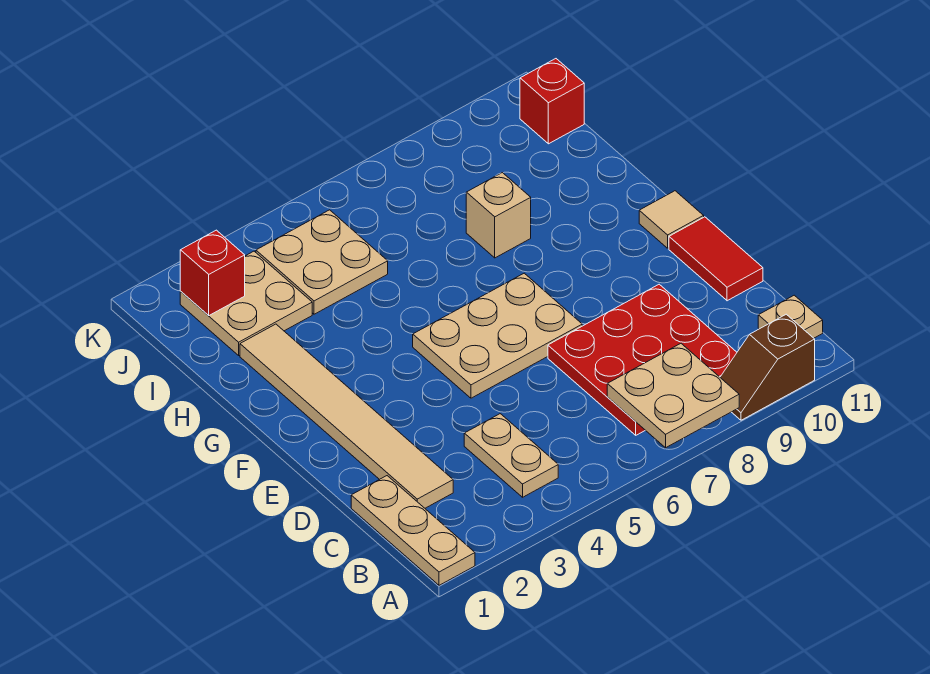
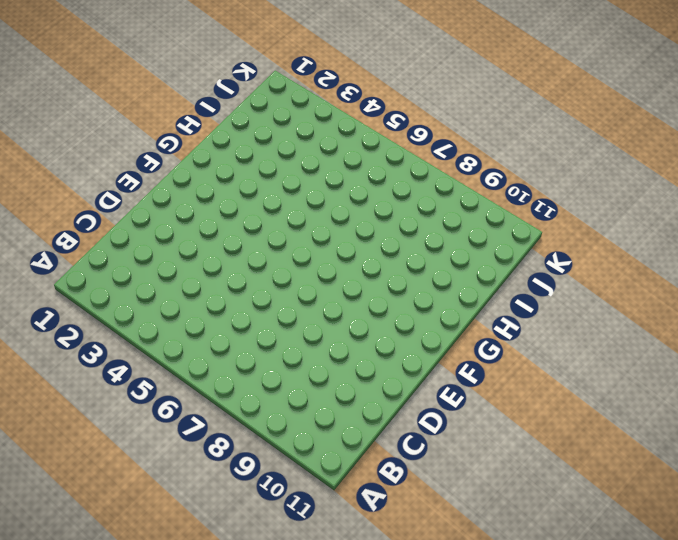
none -> tan plate A1:C1 level 1
none -> brown slope A9:A10 level 1 top 10
none -> tan plate B4:C4 level 1

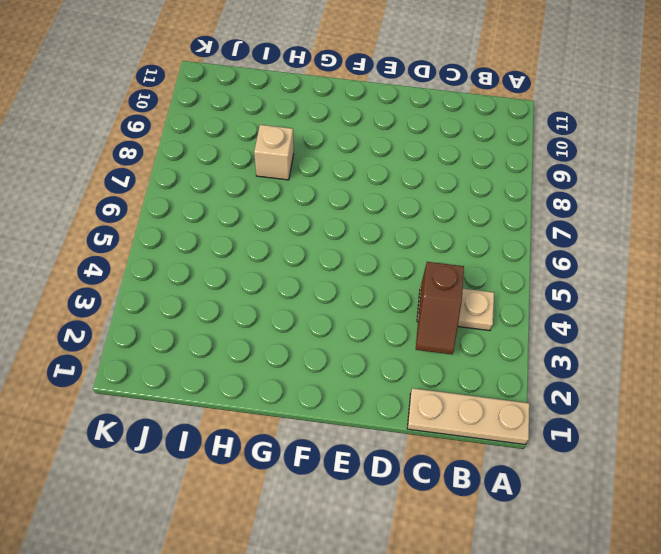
brown slope C3:C4 level 2 top 4 -> brown slope A9:A10 level 1 top 10
none -> red plate B7:D9 level 1
none -> tan plate B11 level 1
none -> tan tile C2:H2 level 1

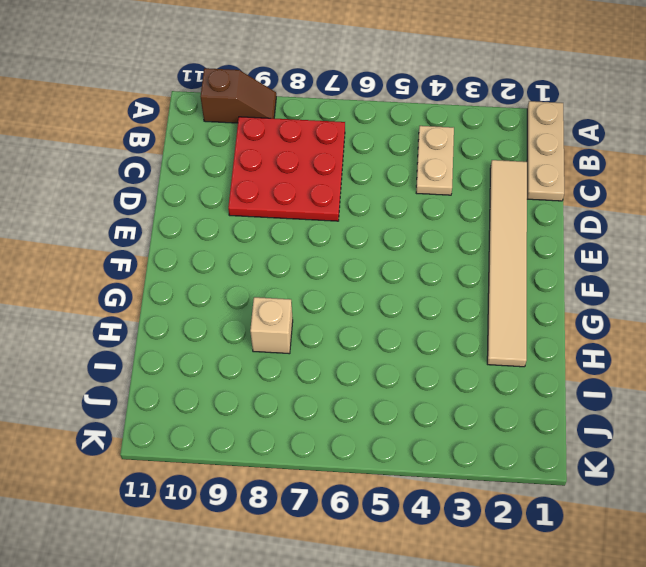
none -> tan plate B11 level 1
none -> red tile D11:E11 level 1
none -> tan plate E5:F7 level 1

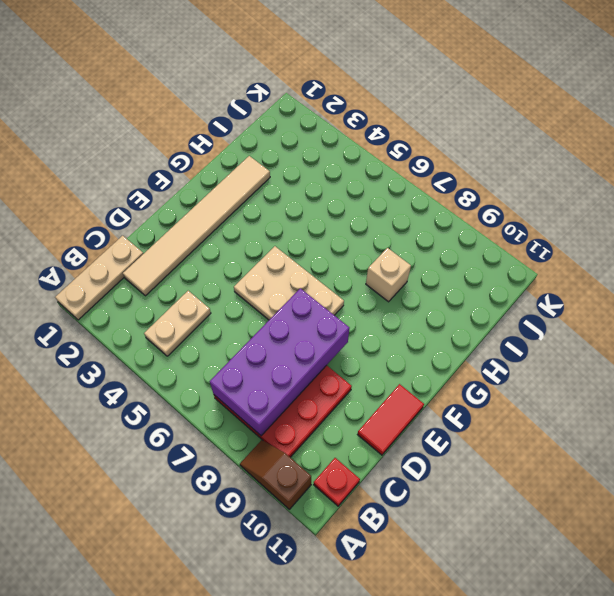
purple brick B7:E8 level 2 -> tan plate A7:B8 level 2
red plate B11 level 1 -> tan plate B11 level 1
none -> tan tile F11 level 1
none -> tan plate I2:J3 level 1
none -> tan plate I4:J5 level 1

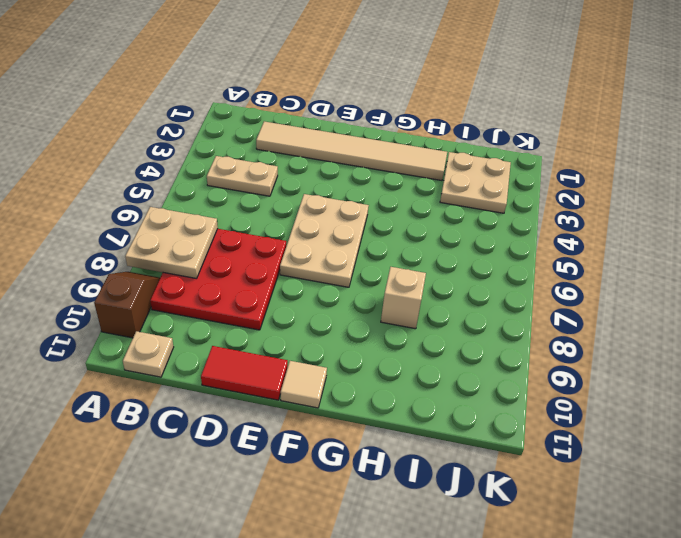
none -> tan plate A1:C1 level 1
none -> tan plate I4:J5 level 1
none -> red brick J11 level 1

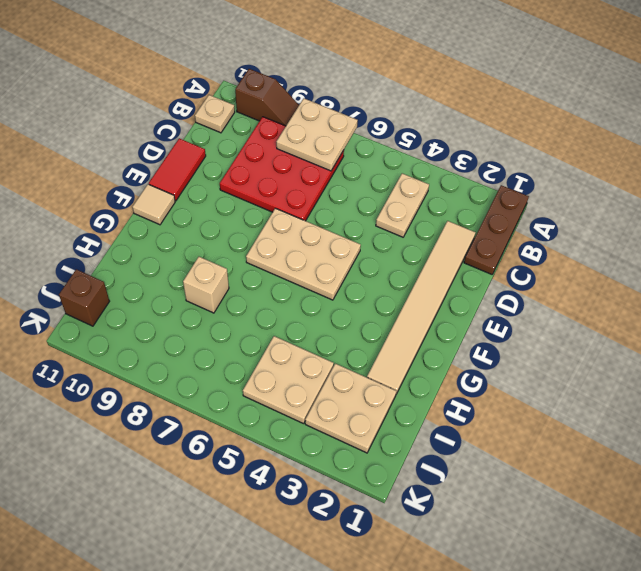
brown plate A1:C1 level 1 -> tan plate A1:C1 level 1
brown brick J11 level 1 -> red brick J11 level 1
none -> red brick J2 level 2

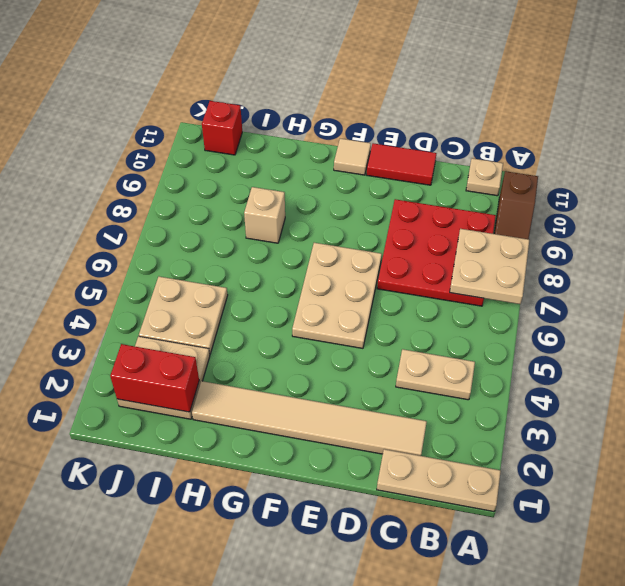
red brick I2:J2 level 2 -> red brick J2 level 2

